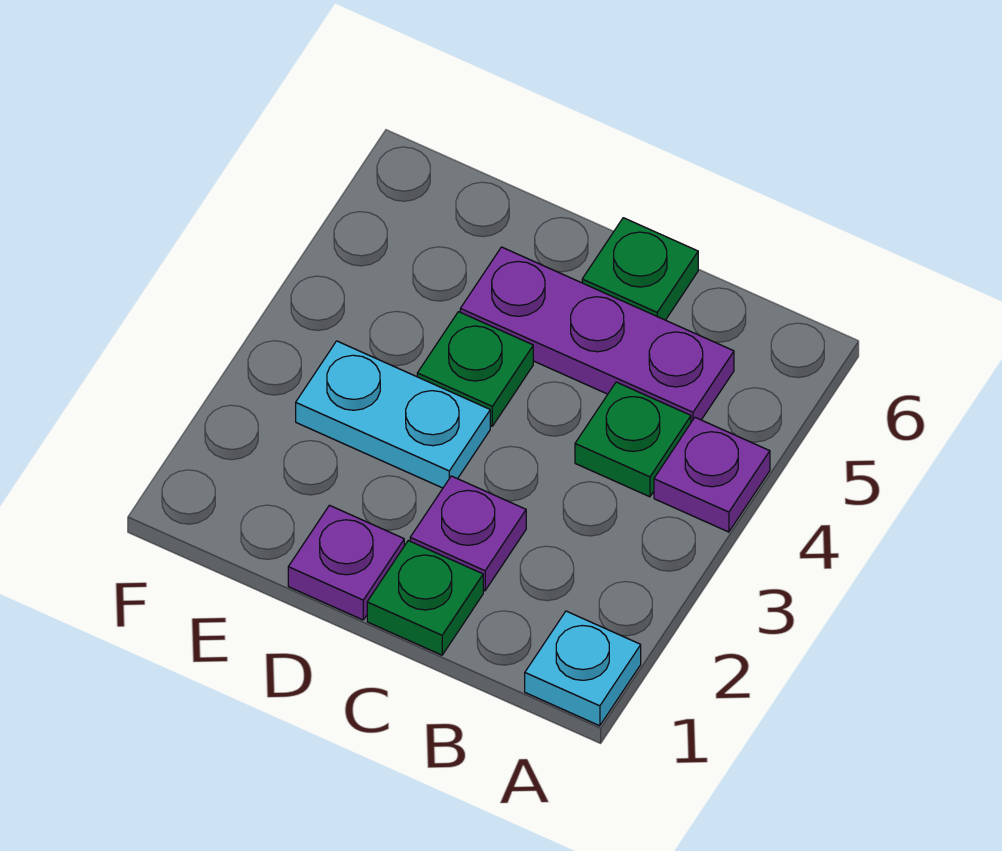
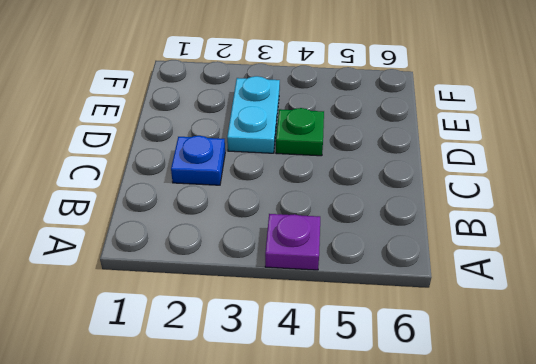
blue plate C2 level 1 -> purple plate C2 level 1
none -> cyan plate A1 level 1
none -> green plate B4 level 1

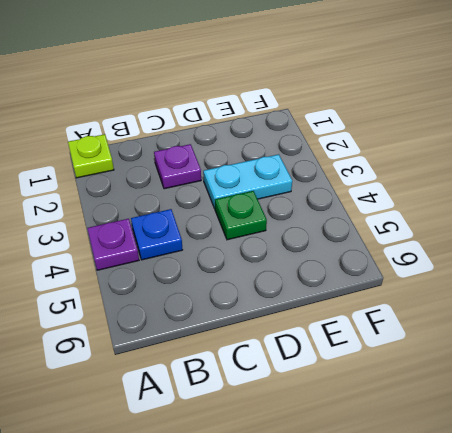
lime plate A1 level 1 -> cyan plate A1 level 1
blue plate B4 level 1 -> green plate B4 level 1
none -> purple plate B5:D5 level 1
none -> green plate C1 level 1

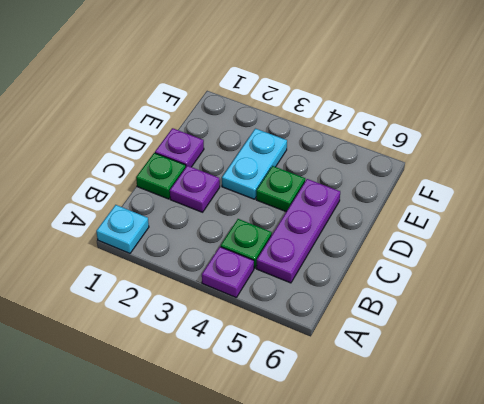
none -> green plate C6 level 1

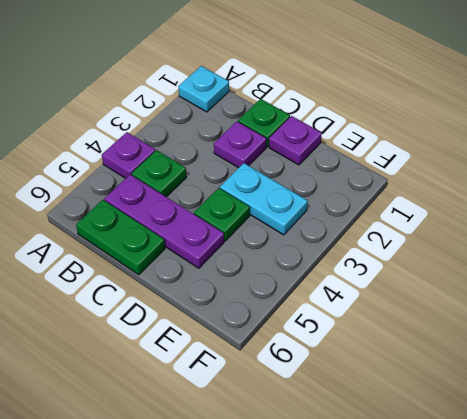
green plate B6:C6 level 1 -> green plate C6 level 1

